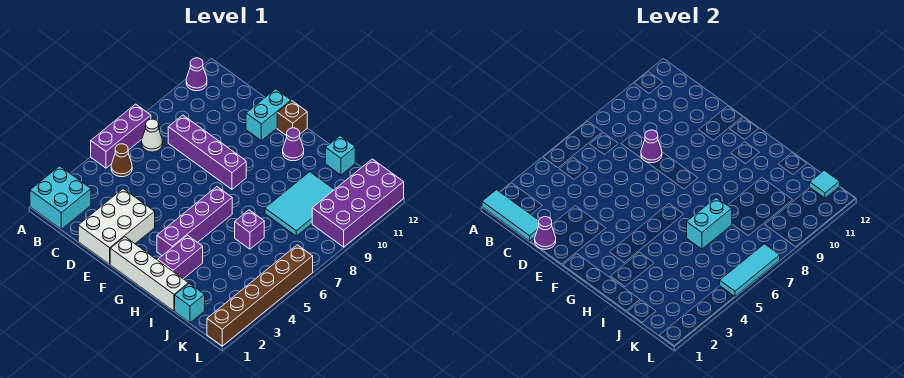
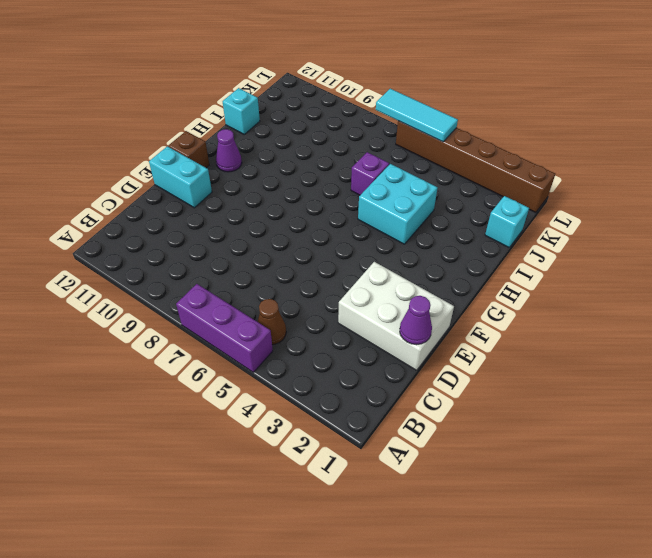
cyan brick H4:I5 level 1 -> cyan brick A1:B2 level 1
none -> purple cone A11 level 1
none -> white cone B7 level 1
none -> purple brick C8:F8 level 1

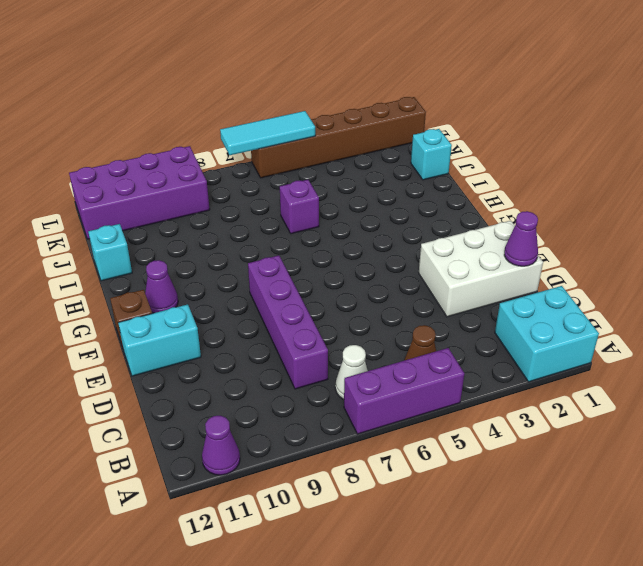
none -> white brick F1:I1 level 1
none -> purple brick G3:G6 level 1
none -> purple brick H2:H3 level 1

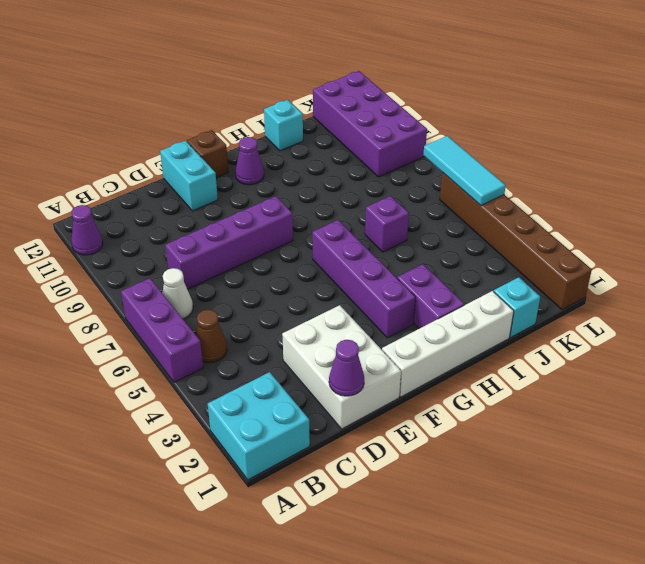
none -> cyan tile I8:J10 level 1
none -> cyan tile A1:C1 level 2
none -> purple cone D8 level 2

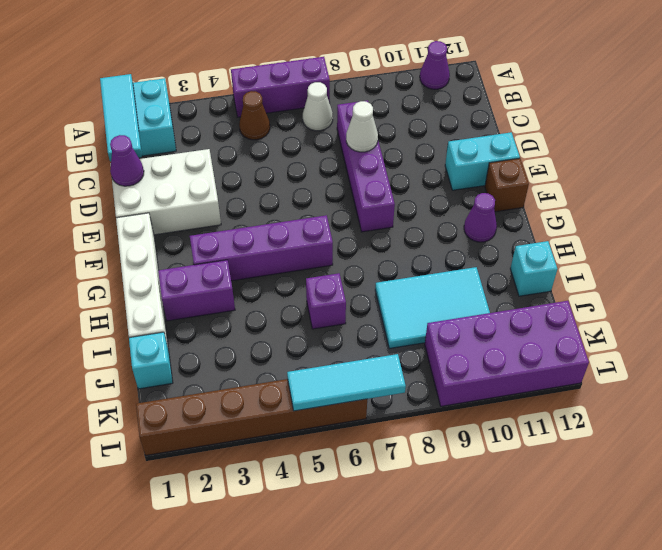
white cone D8 level 2 -> purple cone D8 level 2
none -> cyan brick I6:I7 level 2
none -> cyan tile K12 level 2

